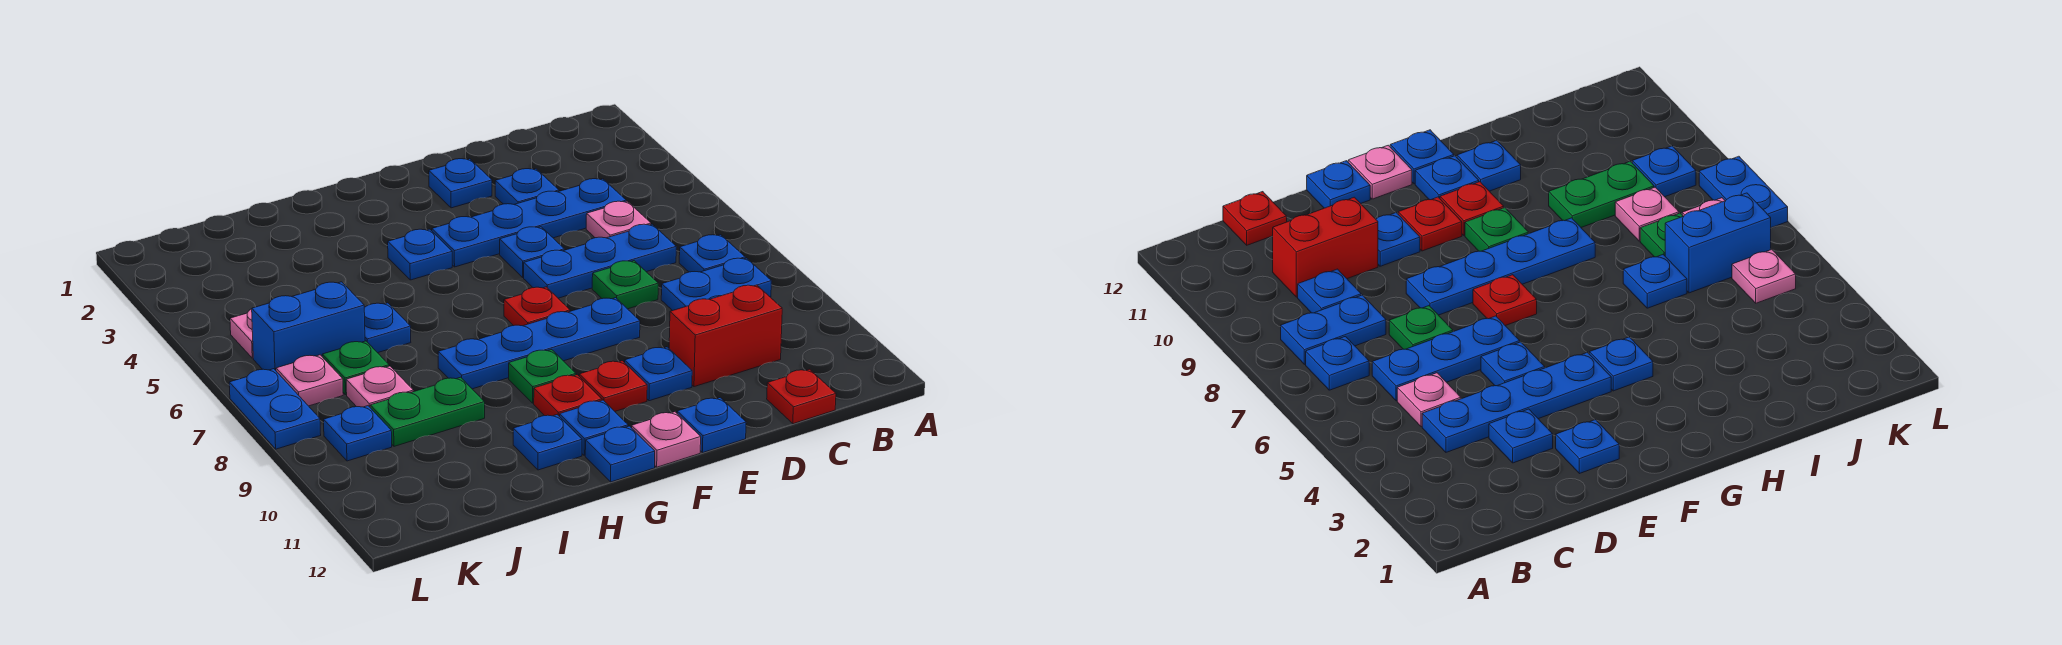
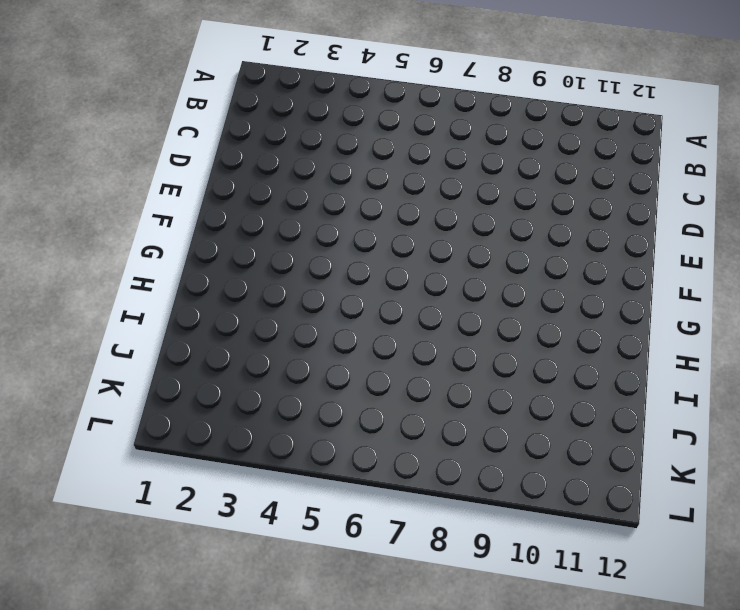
none -> blue plate B7 level 1
none -> blue plate B8:C8 level 1
none -> blue plate C4:F4 level 1
none -> pink plate C5 level 1

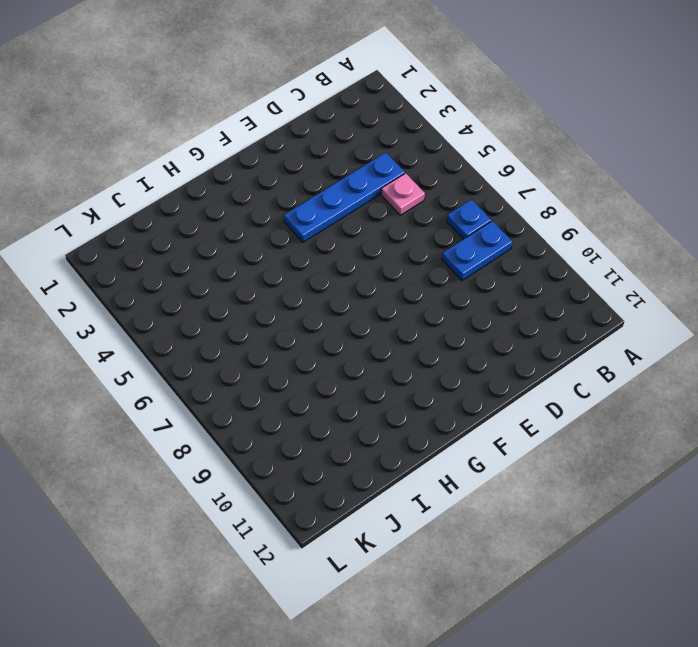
none -> blue plate C6:E6 level 1
none -> blue plate C9 level 1
none -> red brick C10:D10 level 1
none -> red plate C12 level 1

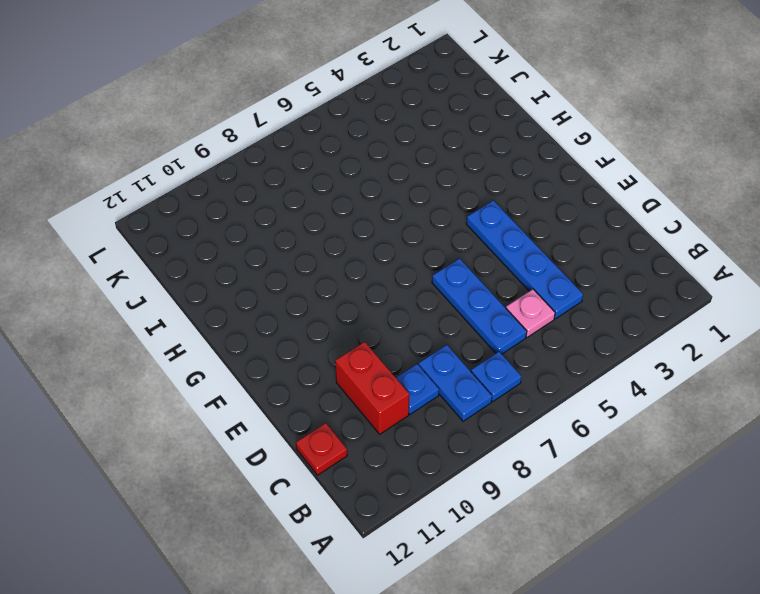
none -> blue plate D3 level 1
none -> green plate D7 level 1
none -> blue plate E2 level 1
none -> blue plate E5 level 1

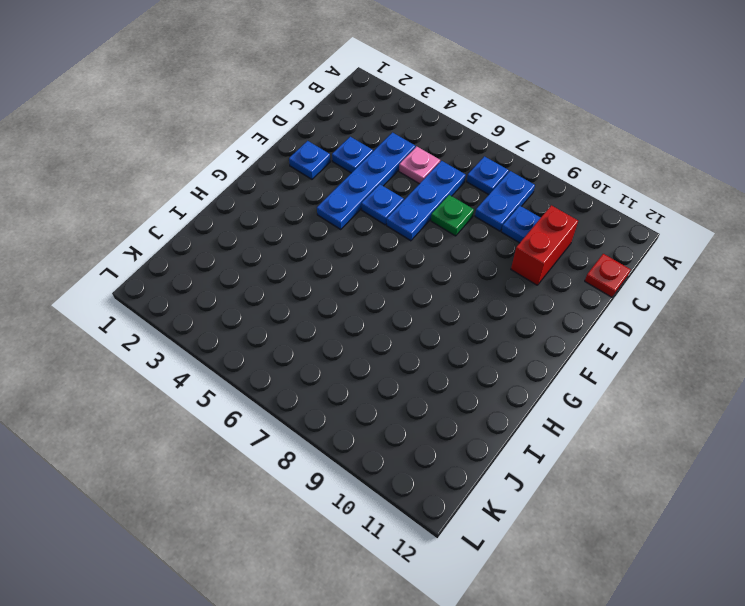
none -> blue plate E8:H8 level 1
none -> blue plate E10 level 1
none -> blue plate E12 level 1
none -> red plate F7 level 1

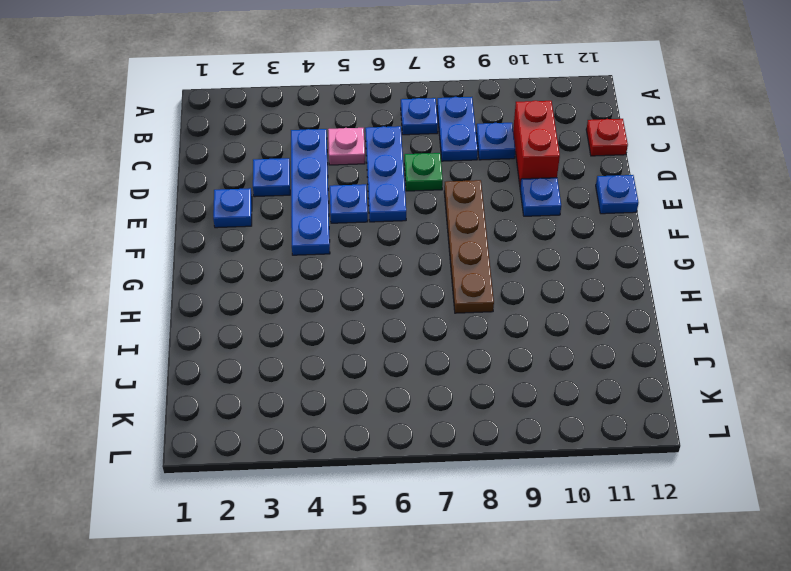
brown plate E8:H8 level 1 -> blue plate E8:H8 level 1
none -> red plate F7 level 1
none -> red plate F10 level 1
none -> pink plate F12 level 1
none -> blue plate G4 level 1

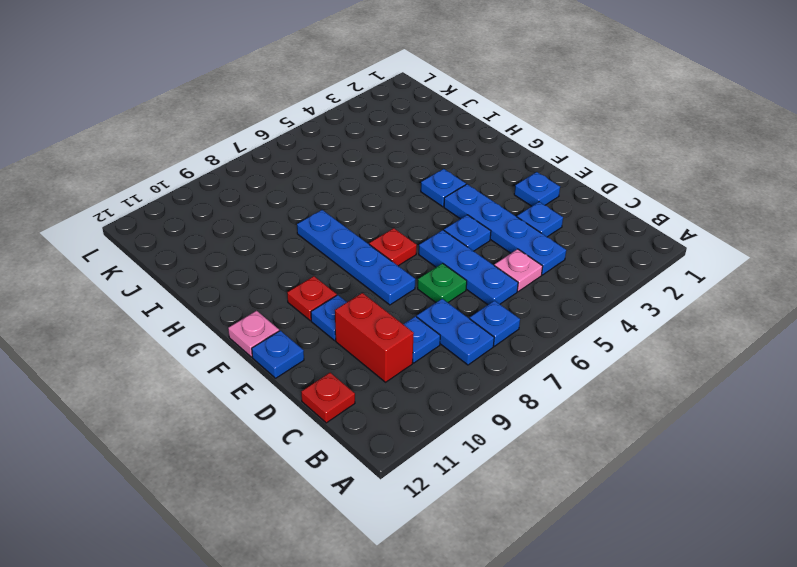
none -> green plate G9 level 1
none -> red plate G10 level 1
none -> blue plate G11 level 1
none -> blue plate G12 level 1

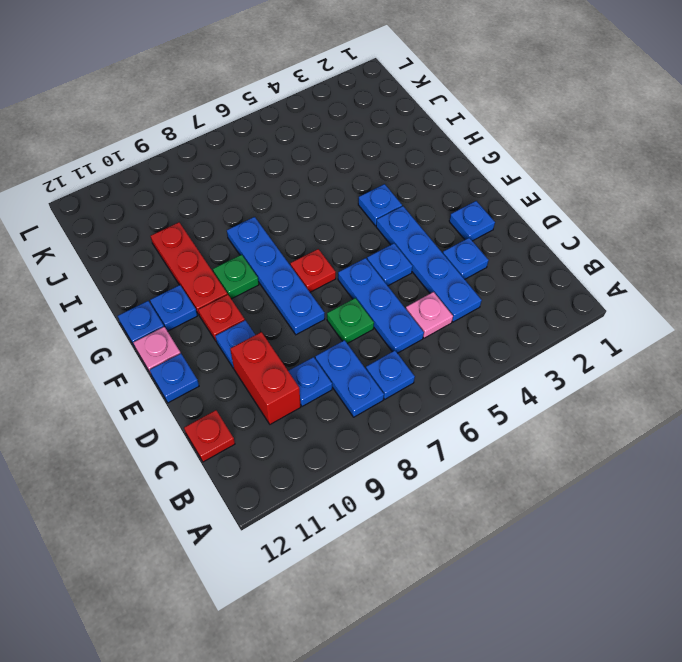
red plate G10:I10 level 1 -> red plate G10 level 1
none -> blue plate H11 level 1
none -> blue plate I6 level 1
none -> green plate I9:J9 level 1
none -> blue brick J6:K6 level 1

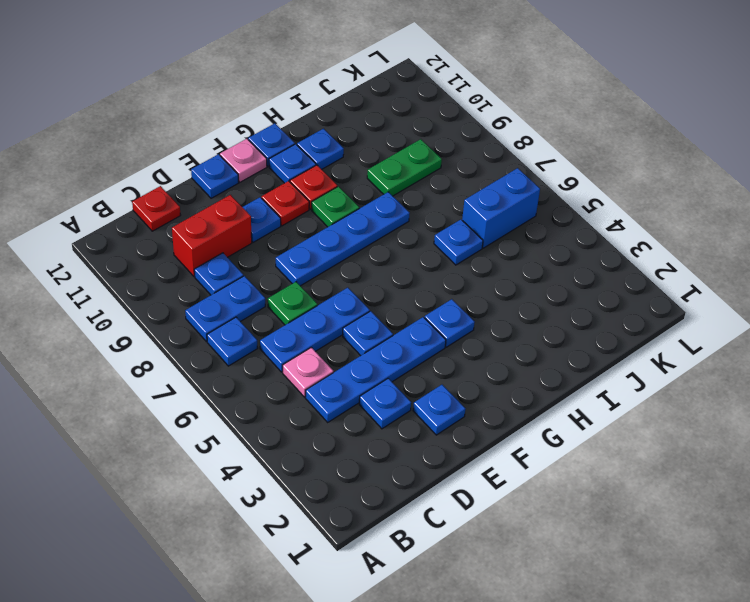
none -> red plate F7 level 1
none -> green plate J7 level 1
none -> pink plate J8 level 1
none -> pink plate K5 level 1

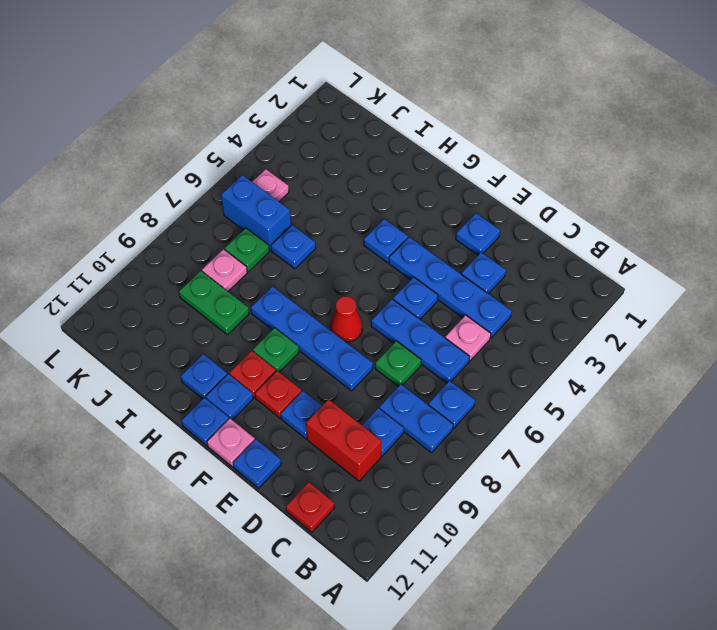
red cone F7 level 1 -> red plate F7 level 1
none -> pink plate K7 level 1
none -> blue plate K9 level 1
none -> blue plate L7:L8 level 1

